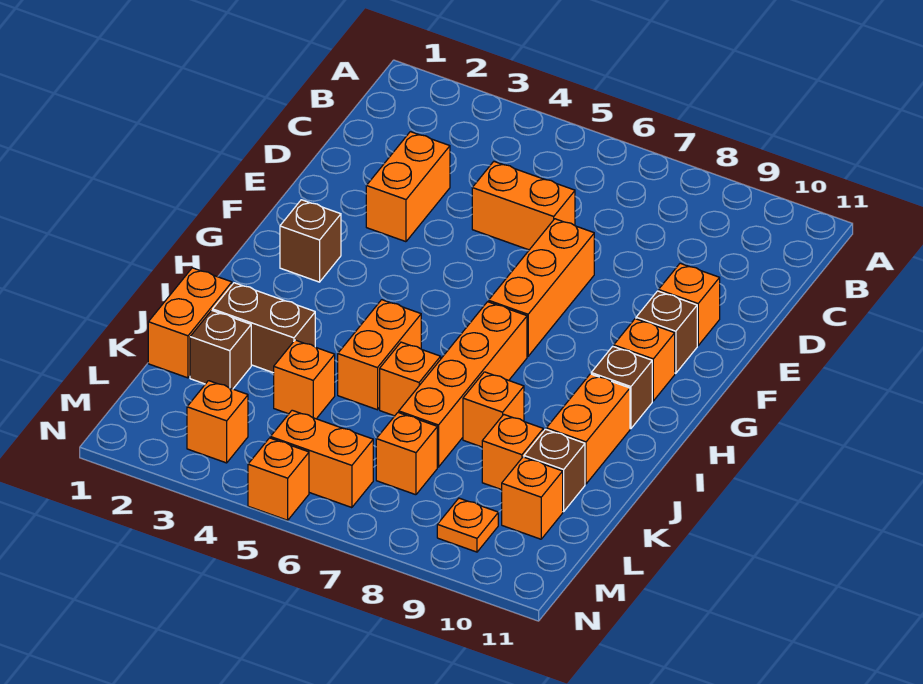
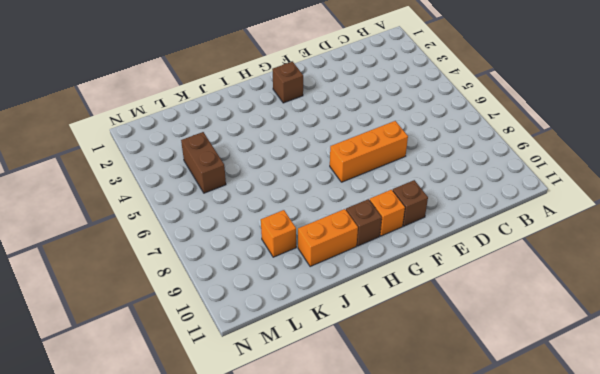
brown brick L4:L5 level 1 -> brown brick J2:J3 level 1
none -> orange brick D3:E3 level 1
none -> orange brick D5:D6 level 1
none -> orange brick E10 level 1

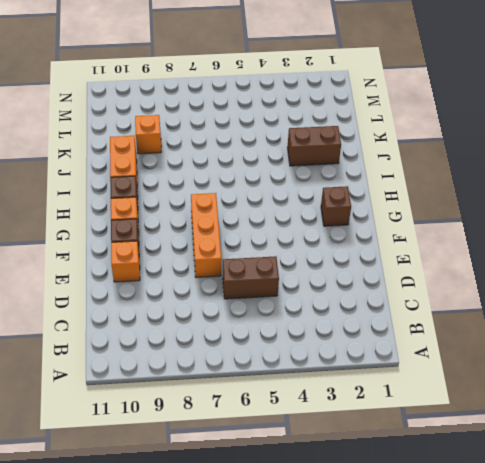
brown brick D5:D6 level 1 -> orange brick D5:D6 level 1
none -> orange brick D3:E3 level 1
none -> orange brick H7:K7 level 1
none -> orange brick I5:J5 level 1

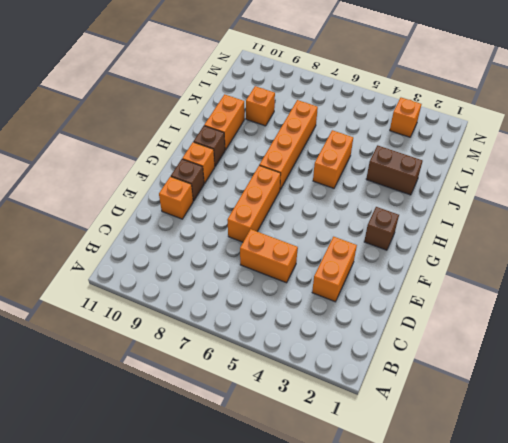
none -> orange brick J1:K1 level 1
none -> orange brick J6 level 1
none -> orange brick J8 level 1

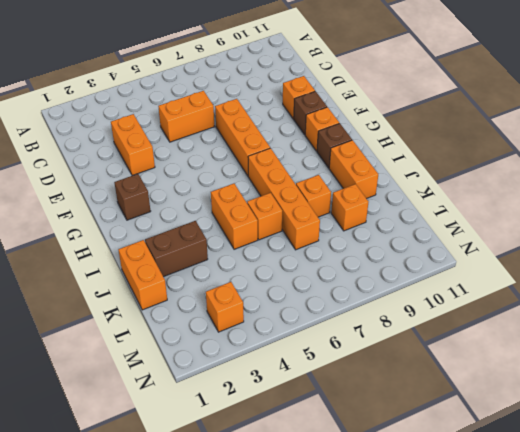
none -> brown brick K2 level 1
none -> orange brick K4 level 1
none -> brown brick K10 level 1

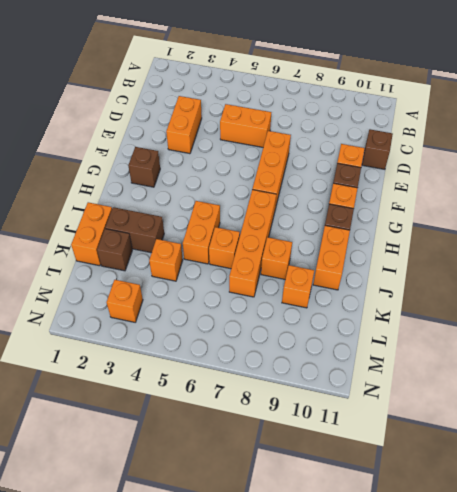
brown brick D11 level 1 -> brown brick K10 level 1
none -> orange brick L7 level 1
none -> orange brick L10 level 1
none -> orange brick M5:M6 level 1

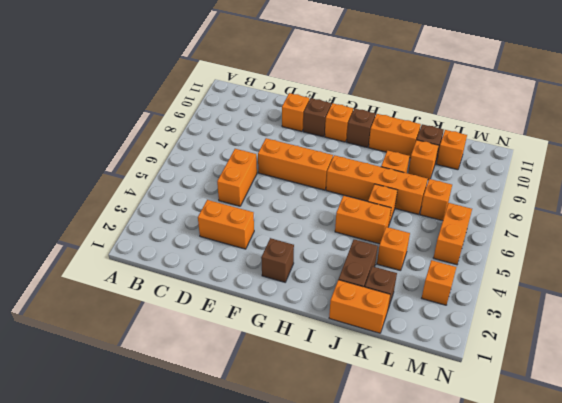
none -> orange plate M9 level 1
none -> orange brick N5 level 1

